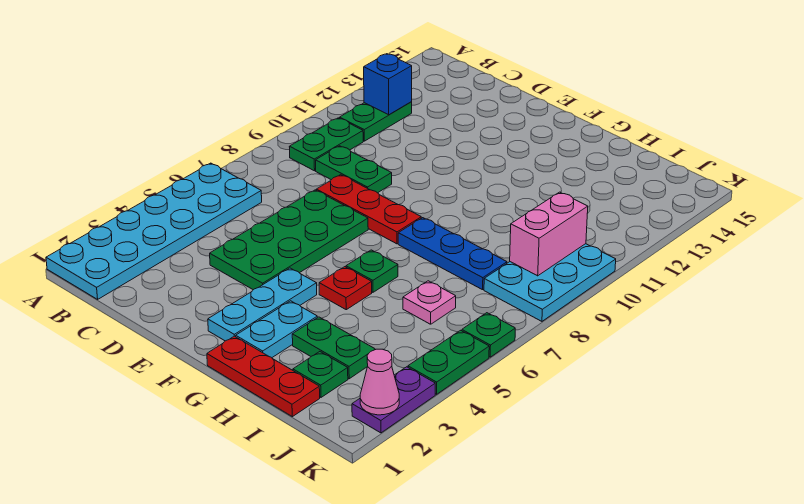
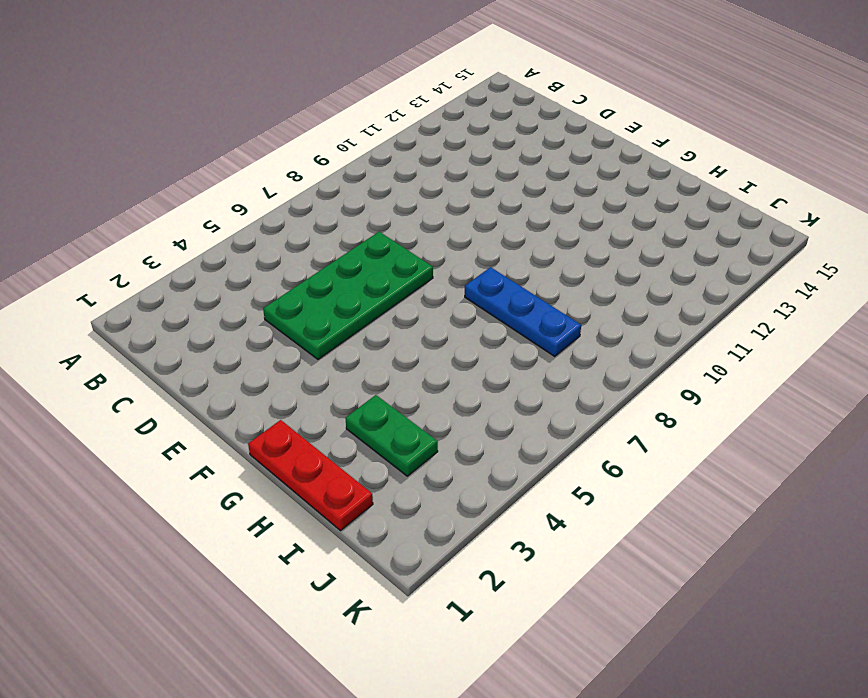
none -> cyan plate A1:B6 level 1
none -> green plate B9:B10 level 1
none -> green plate B11:B12 level 1

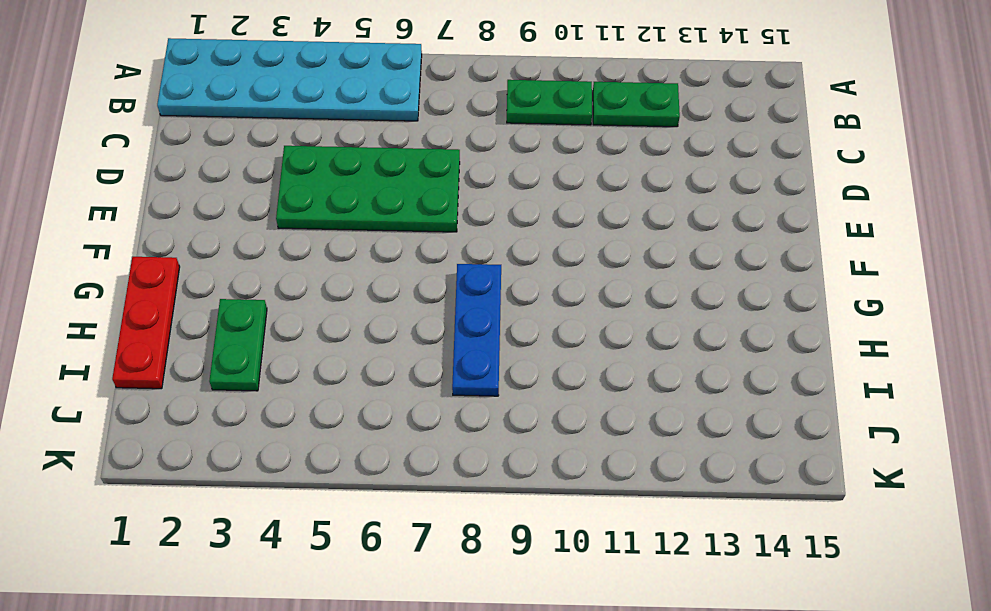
none -> green plate C9:D9 level 1
none -> red plate D8:F8 level 1
none -> cyan plate F2:F4 level 1

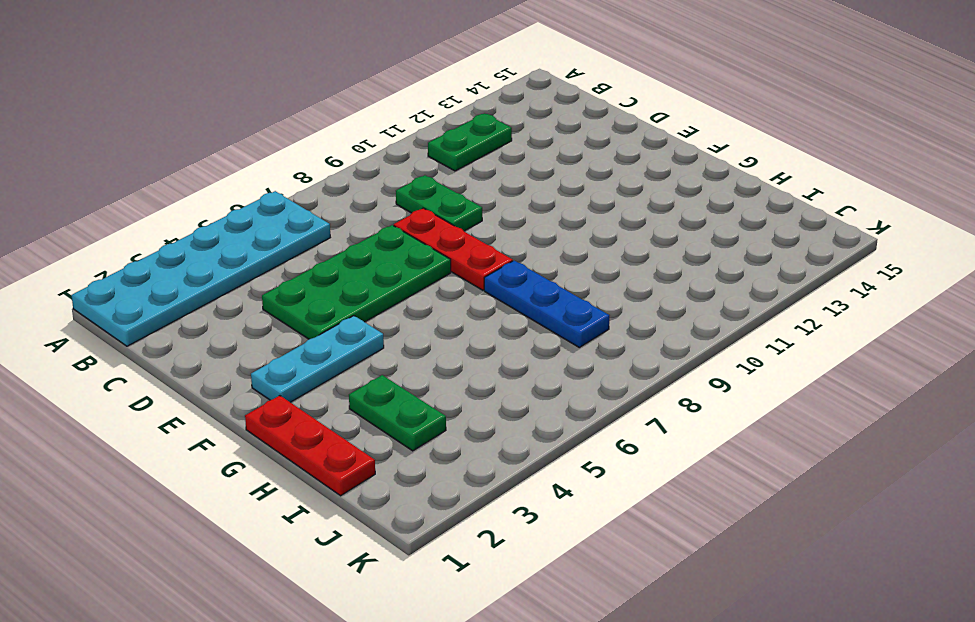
none -> green plate B9:B10 level 1
none -> cyan plate G2:G3 level 1
none -> red plate G5 level 1

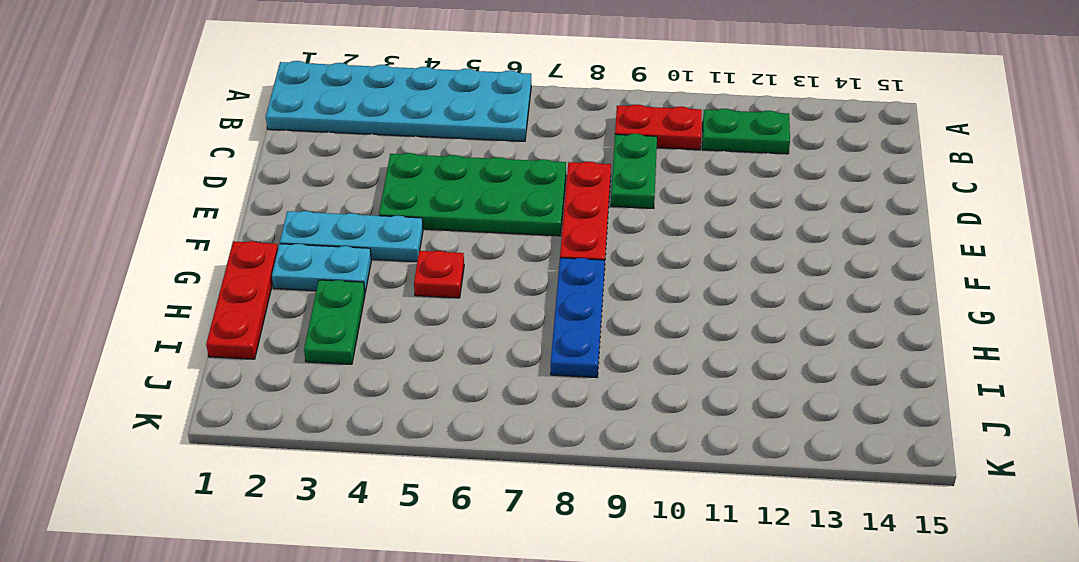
red plate B9:B10 level 1 -> green plate B9:B10 level 1
none -> green plate G6 level 1
none -> green plate I2 level 1
none -> pink plate I6 level 1

